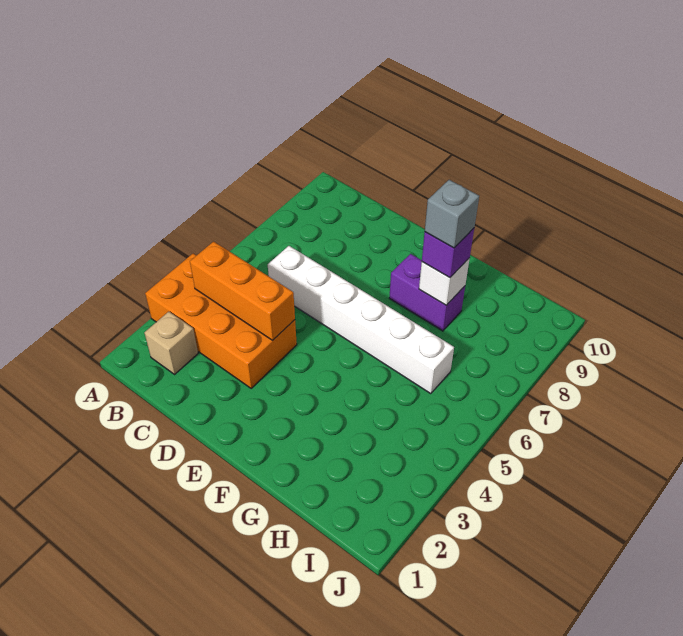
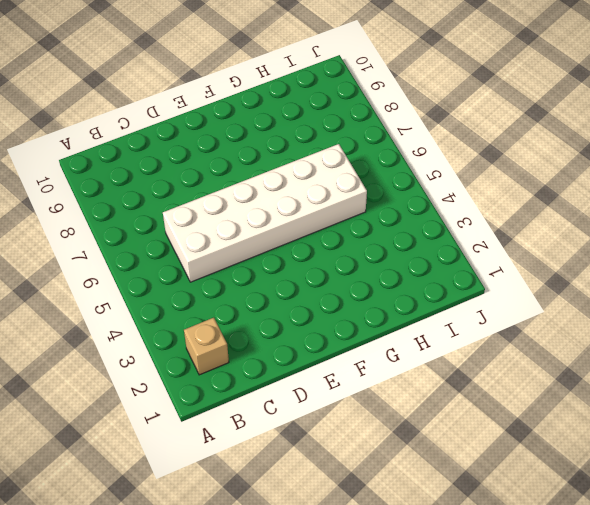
white brick C5:H6 level 1 -> white brick C6:H6 level 1
none -> orange brick A3:D4 level 1
none -> purple brick F8:G8 level 1

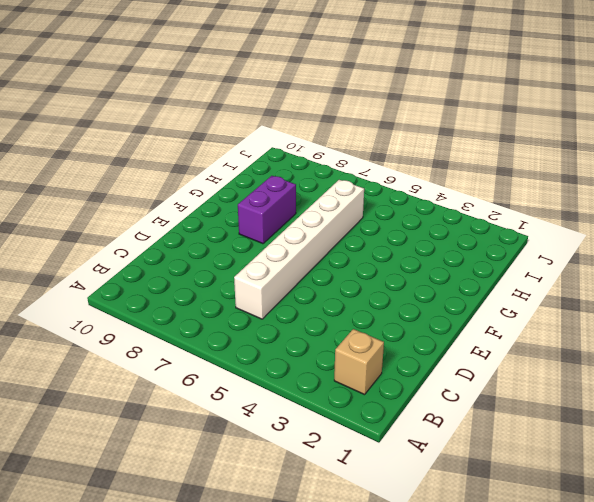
none -> orange brick A3:D4 level 1
none -> orange brick B4:D4 level 2

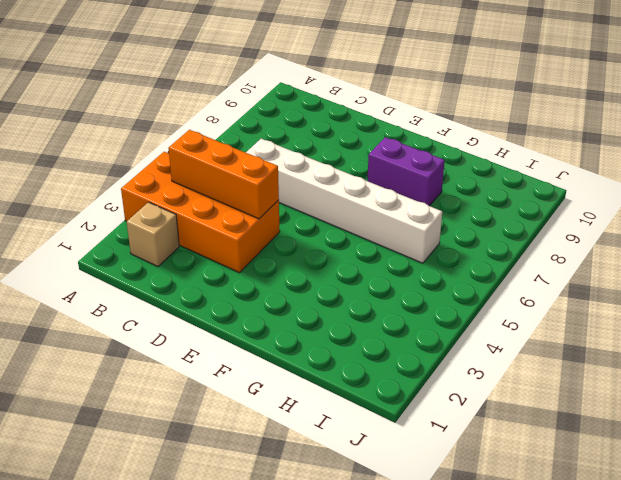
none -> white brick G8 level 2
none -> purple brick G8 level 3

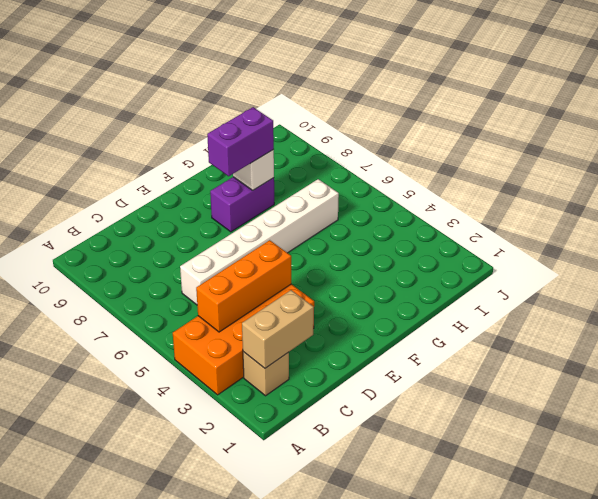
tan brick B2:C2 level 2 -> none
purple brick F8:G8 level 3 -> purple brick G8 level 3
none -> grey brick G8 level 4

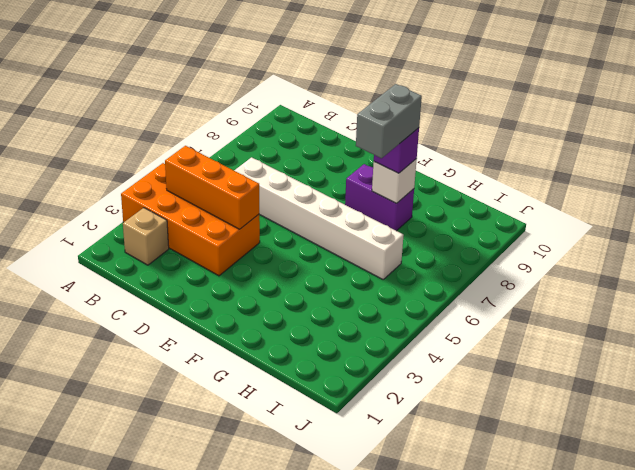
grey brick G7:G8 level 4 -> grey brick G8 level 4

